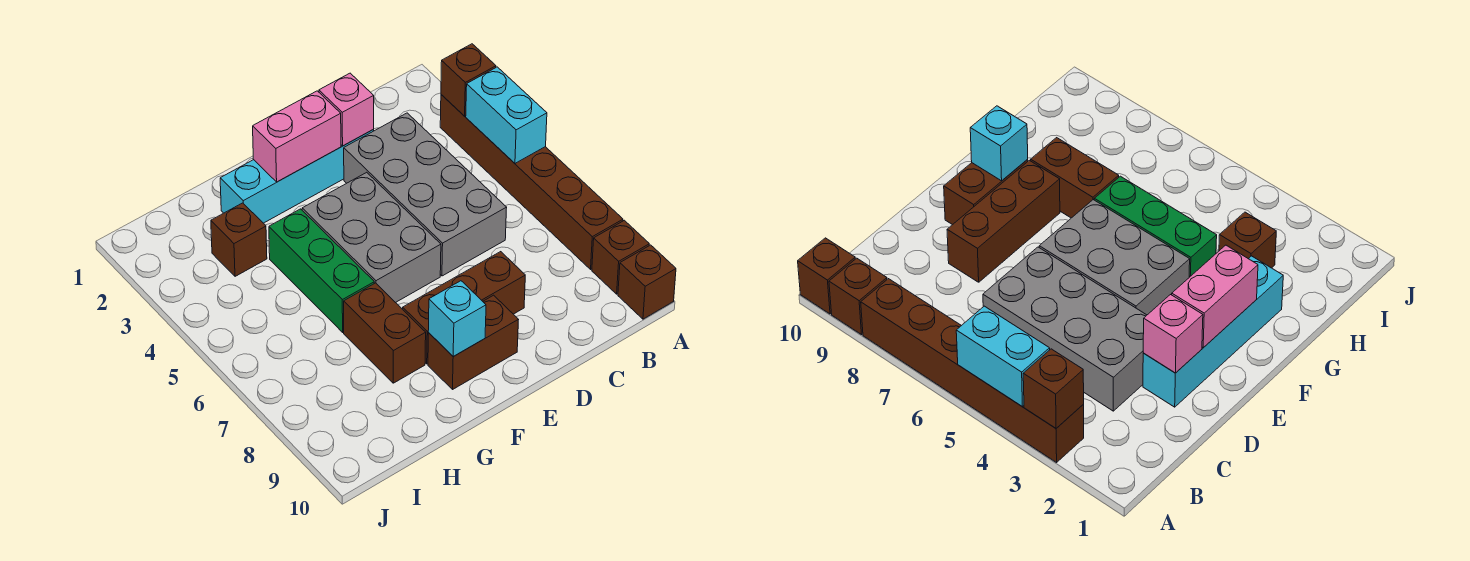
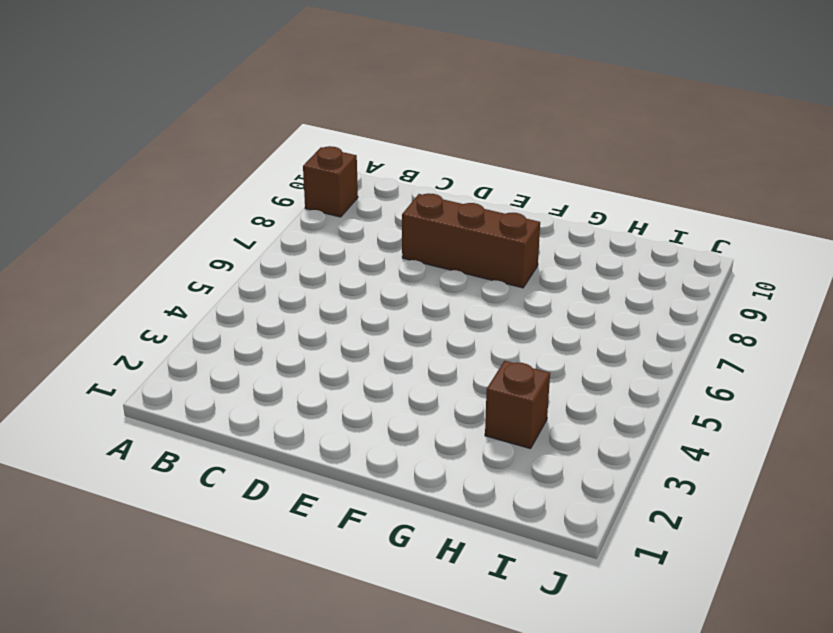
none -> brown brick A3:A8 level 1
none -> brown brick A10 level 1
none -> grey brick C3:D6 level 1

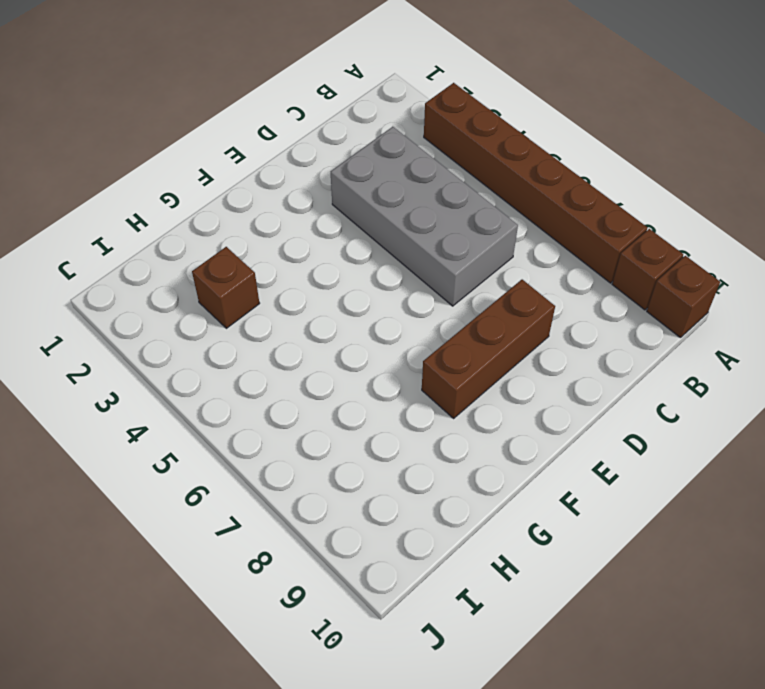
none -> cyan brick D2:G2 level 1
none -> grey brick E4:F6 level 1
none -> brown brick E9:F9 level 1

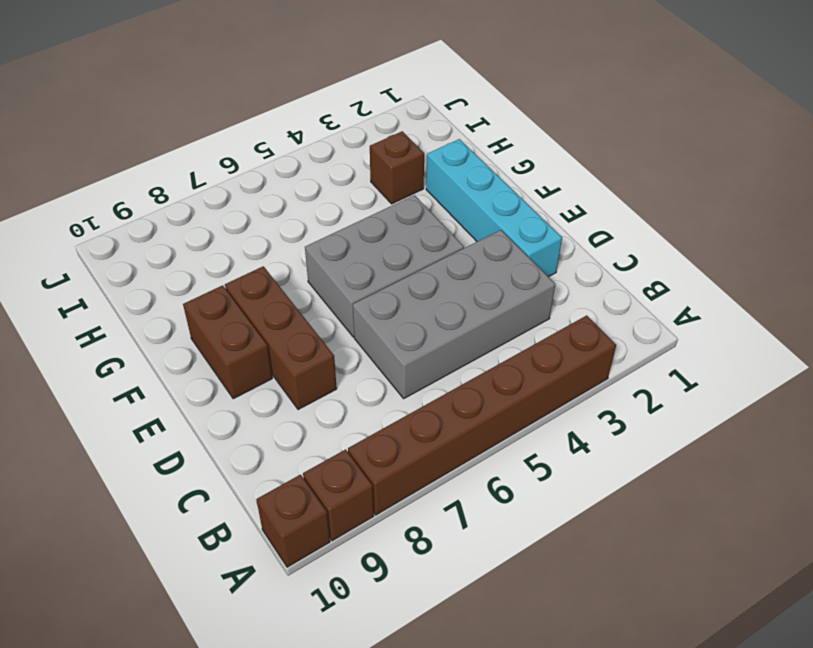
none -> green brick G4:G6 level 1
none -> brown brick G7:G8 level 1
none -> brown brick A3 level 2

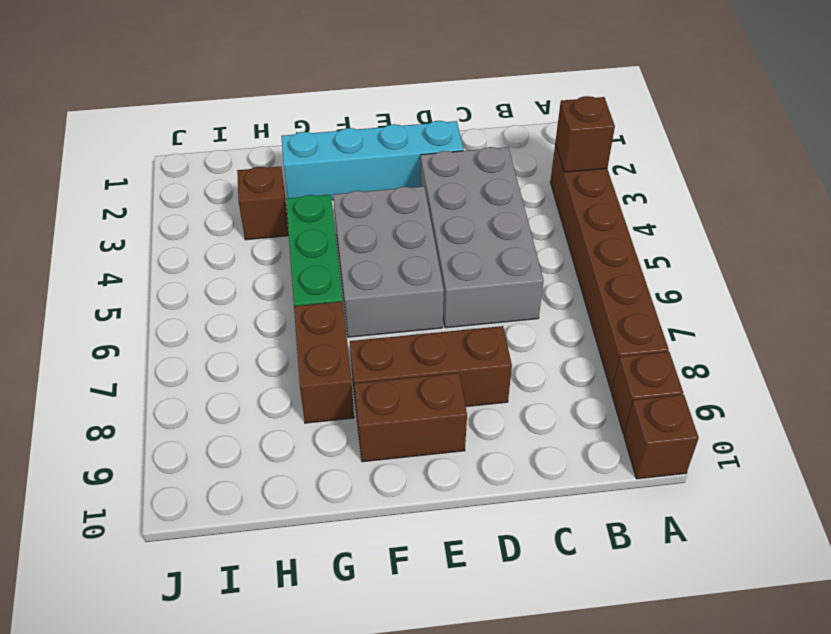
none -> cyan brick A4:A5 level 2
none -> pink brick D2 level 2
none -> pink brick E2:F2 level 2

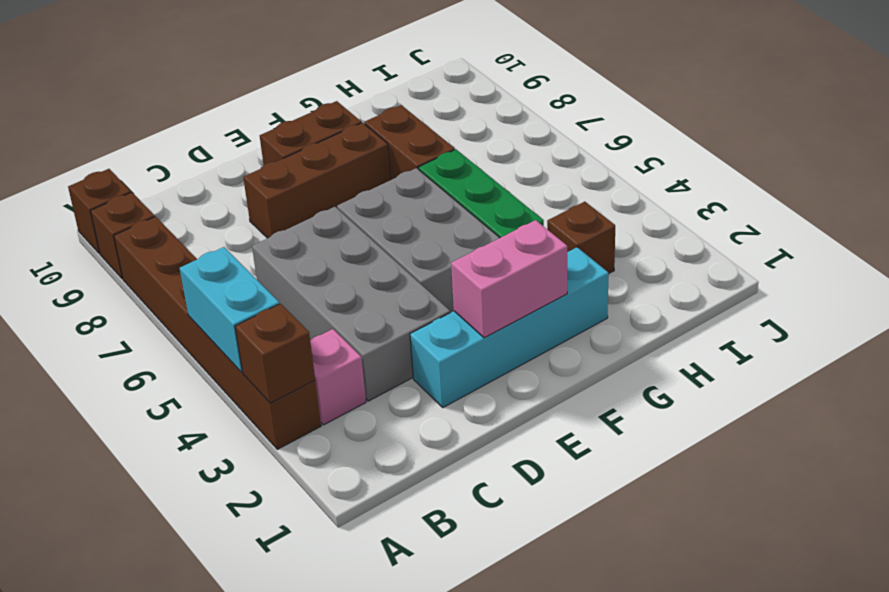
pink brick B3 level 1 -> pink brick D2 level 2
none -> cyan brick F9 level 2

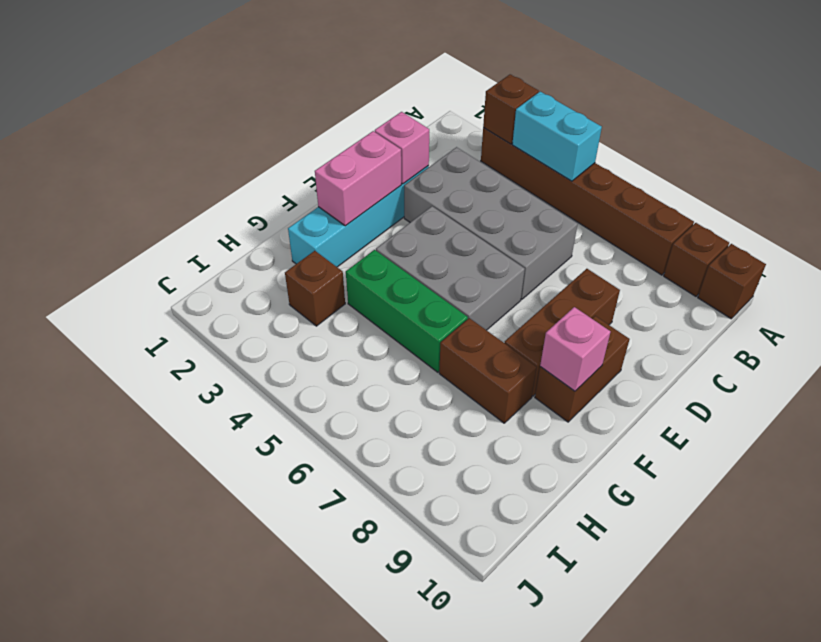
pink brick F9 level 2 -> cyan brick F9 level 2

